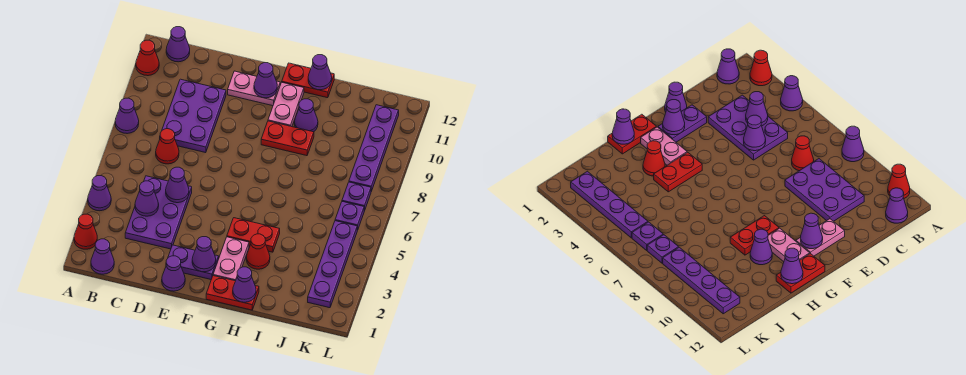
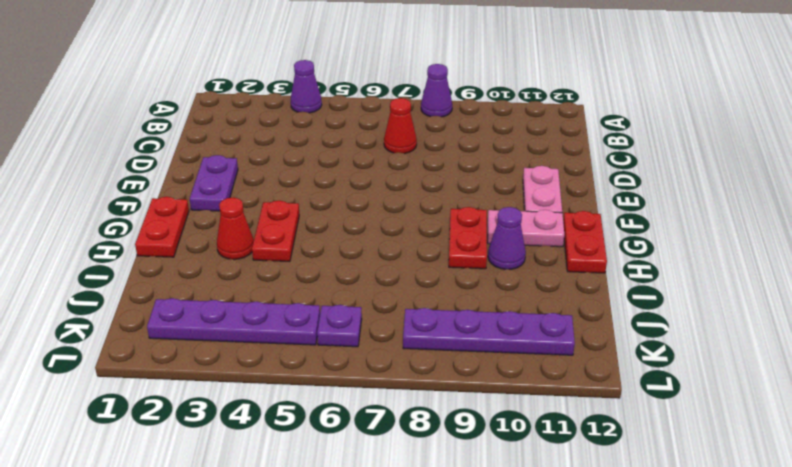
none -> red cone A2 level 1
none -> red cone A11 level 1
none -> purple cone B1 level 1
none -> purple cone B12 level 1

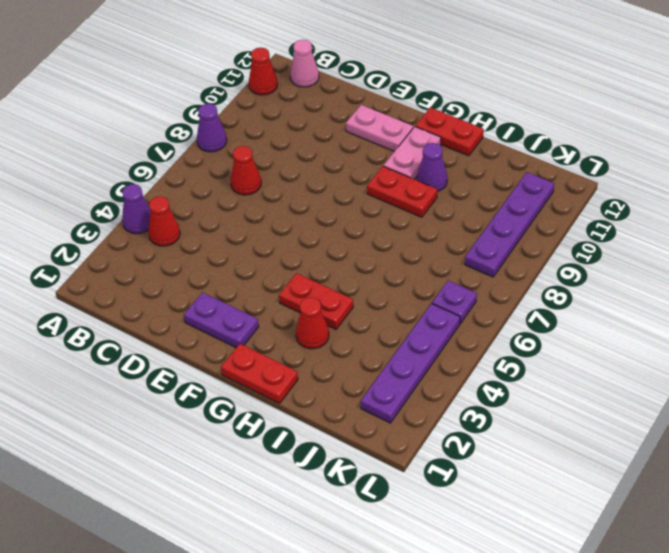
red cone B4 level 1 -> red cone A2 level 1
pink cone B12 level 1 -> purple cone B12 level 1
none -> purple cone B1 level 1
none -> purple plate C3:D5 level 1
none -> purple plate C8:D10 level 1
none -> purple cone E1 level 1

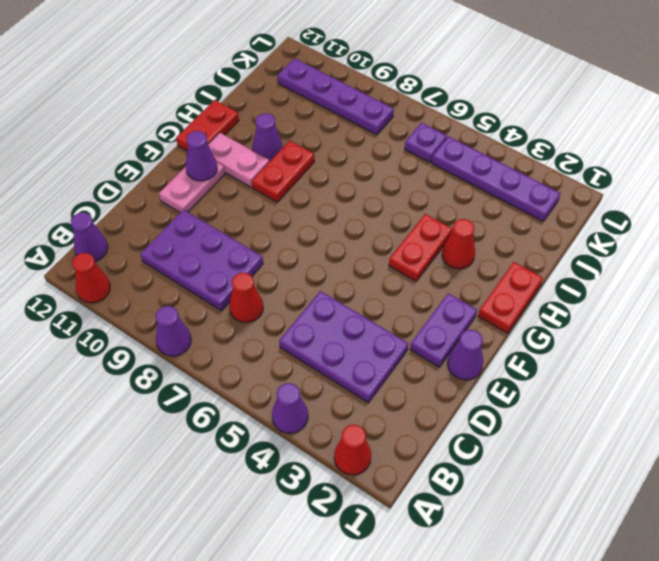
none -> purple cone B1 level 1
none -> pink plate G2:G3 level 1
none -> purple plate K7 level 1
none -> purple cone C4 level 2

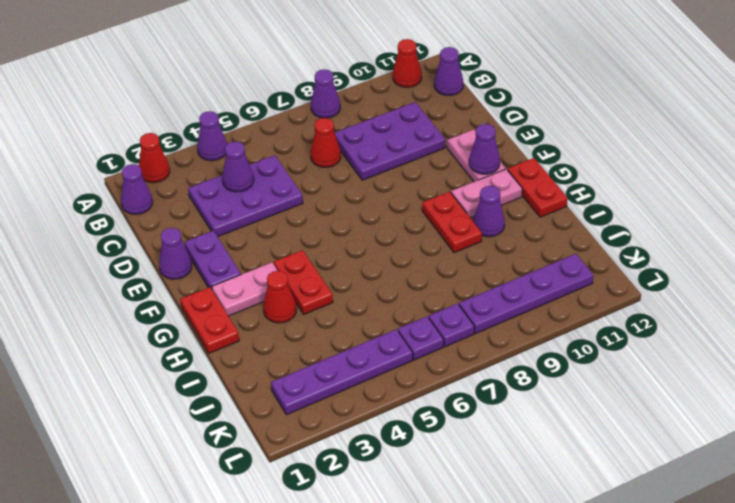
none -> purple cone D5 level 2
none -> purple cone F2 level 2
none -> purple cone H1 level 2
none -> purple cone H12 level 2

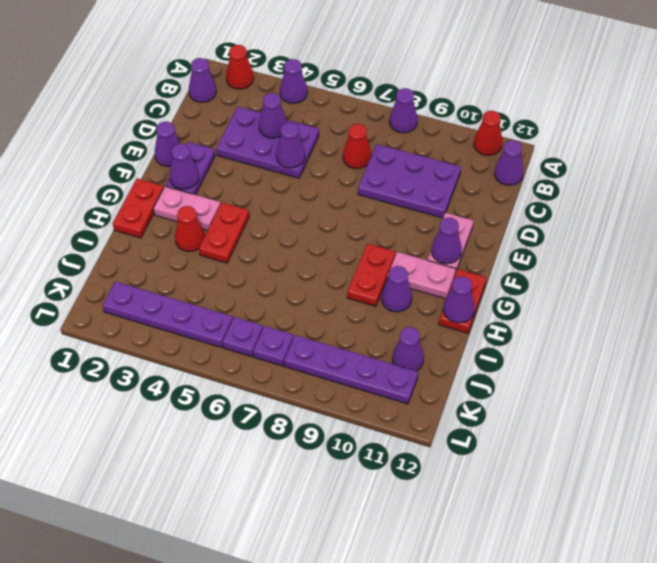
purple cone J11 level 1 -> purple cone H1 level 2

